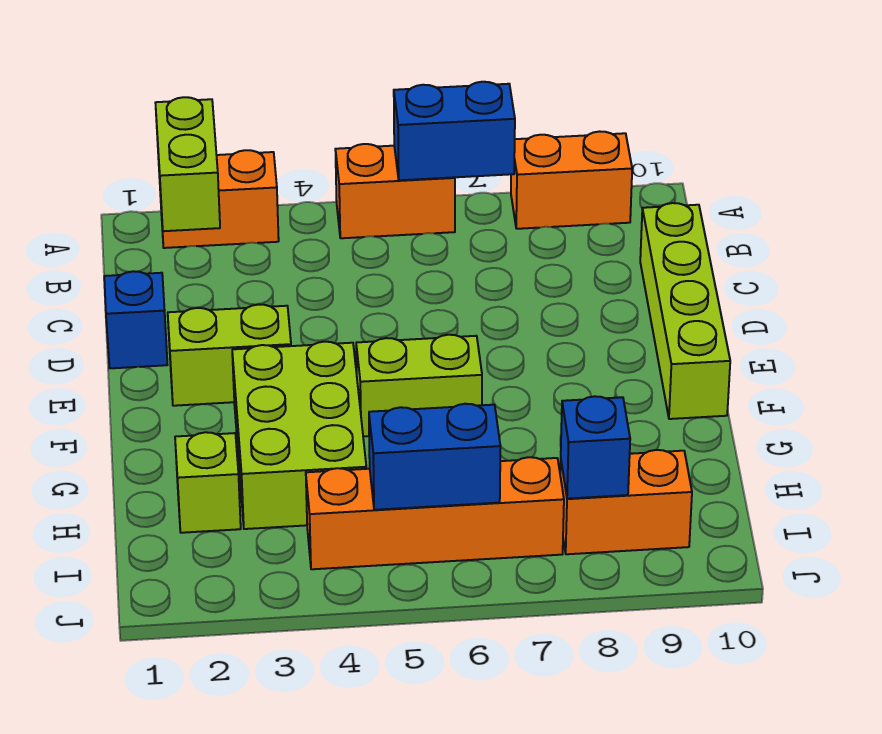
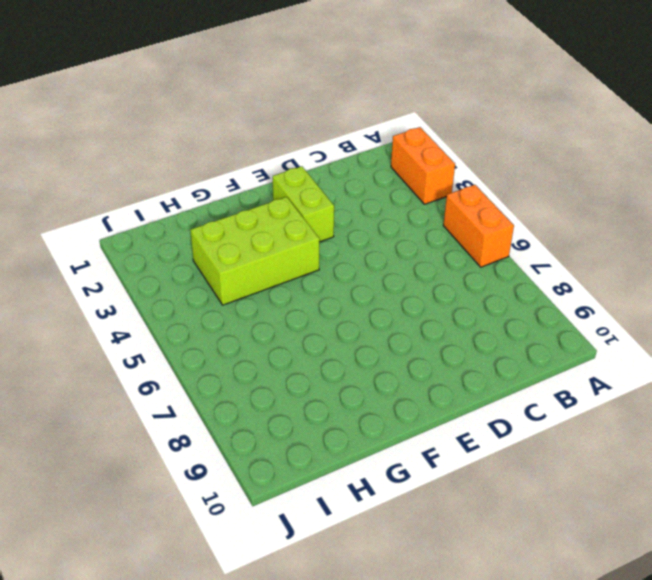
none -> orange brick A8:A9 level 1
none -> lime brick C10:F10 level 1
none -> blue brick D1 level 1

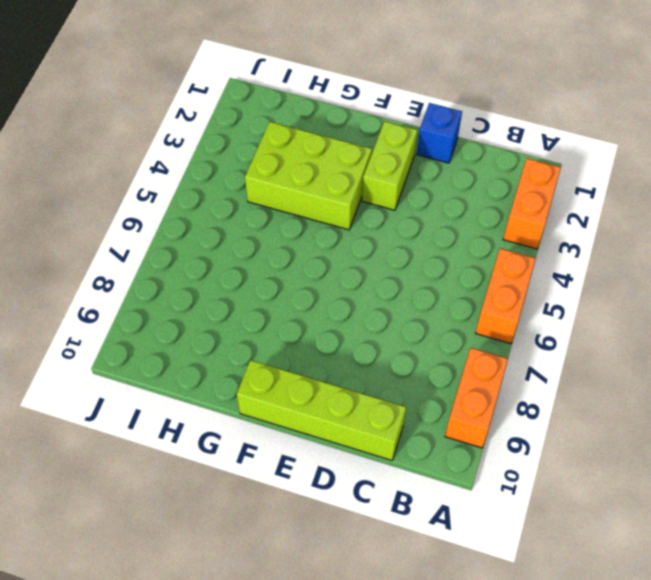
none -> lime brick F5:F6 level 1
none -> lime brick H2 level 1
none -> orange brick I4:I7 level 1

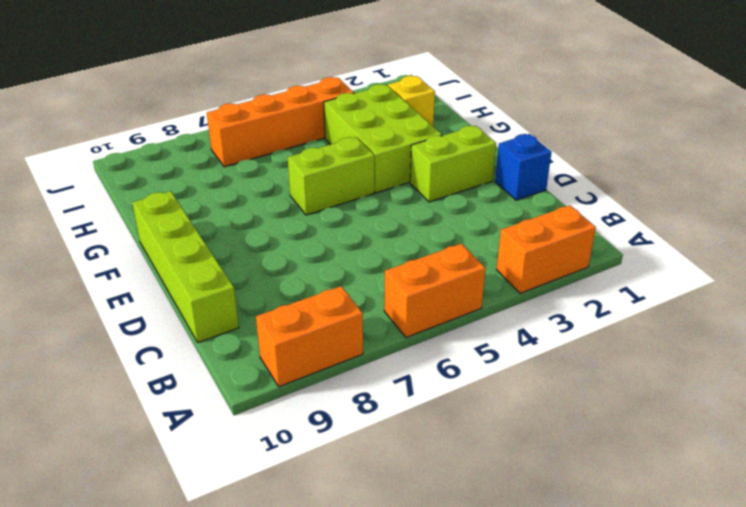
yellow brick H2 level 1 -> lime brick H2 level 1
none -> orange brick I8:I9 level 1
none -> lime brick A2:B2 level 2
none -> blue brick A6:A7 level 2

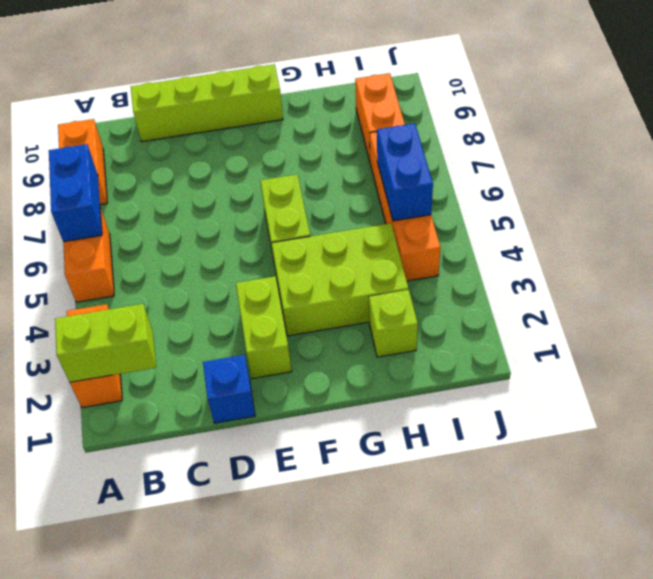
none -> blue brick I8 level 2

